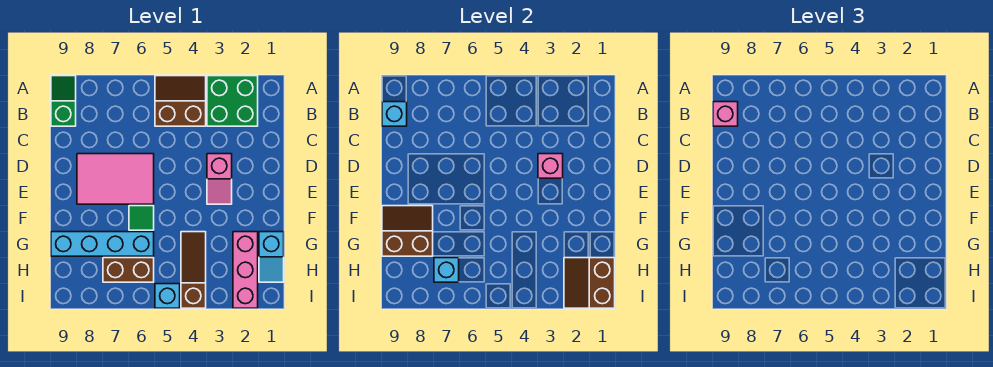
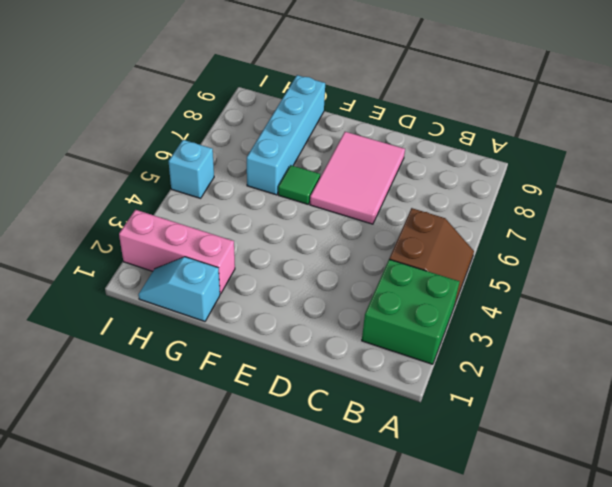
none -> green slope A9:B9 level 1 top B
none -> pink slope D3:E3 level 1 top D
none -> brown slope G4:I4 level 1 top I

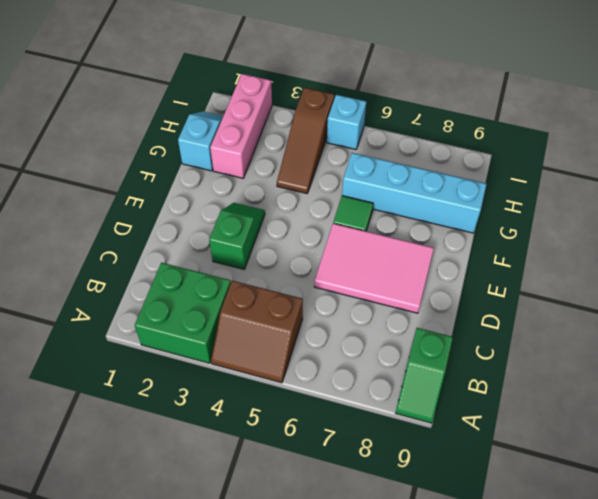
green slope D3:E3 level 1 top D -> pink slope D3:E3 level 1 top D
none -> brown brick H6:H7 level 1
none -> cyan brick B9 level 2
none -> pink brick D3 level 2

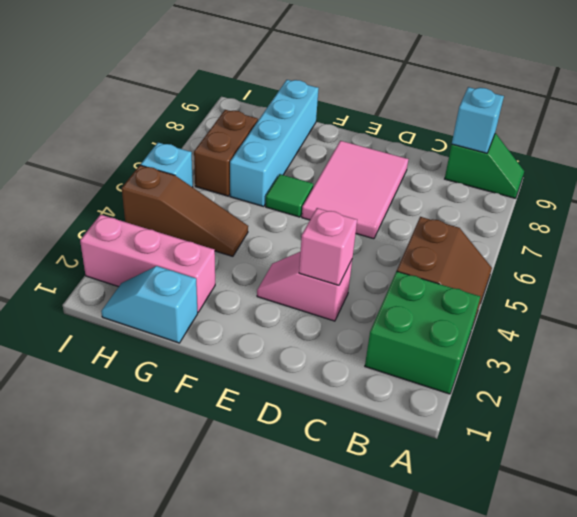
none -> brown slope F8:G9 level 2 top G
none -> brown slope H1:I2 level 2 top 1
none -> cyan brick H7 level 2

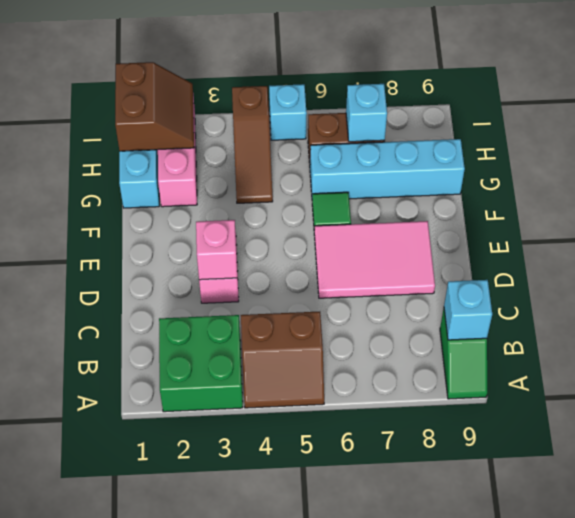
none -> brown slope F8:G9 level 2 top G
none -> pink brick B9 level 3

